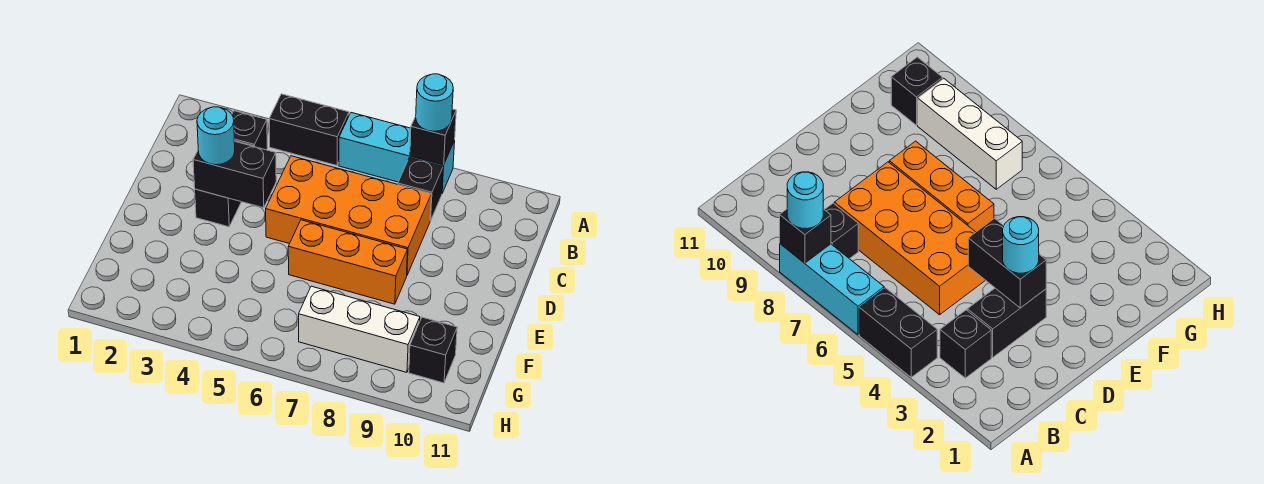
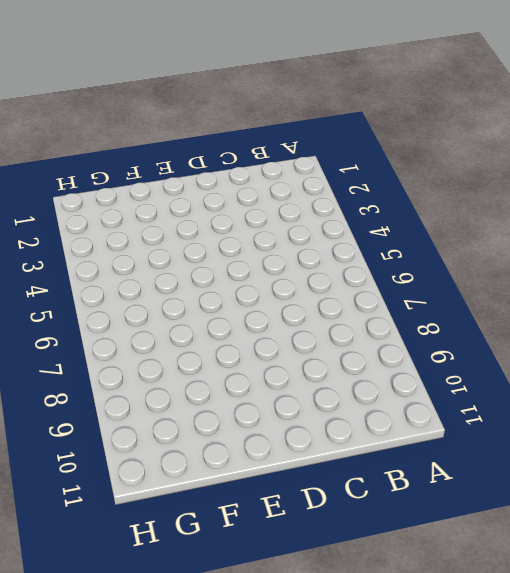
none -> black brick A4:A5 level 1
none -> cyan brick A6:A8 level 1
none -> black brick B3 level 1

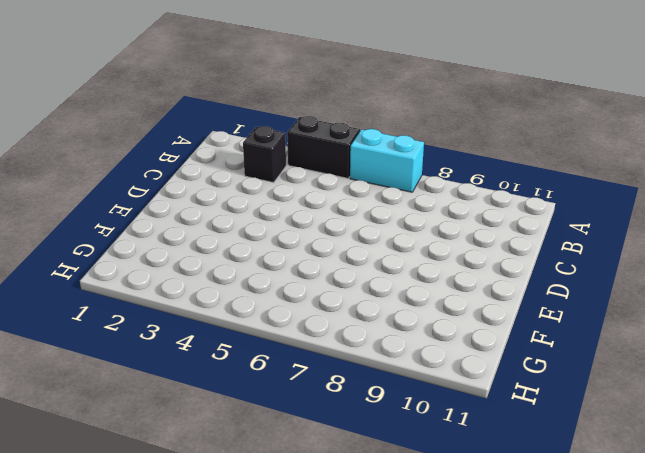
cyan brick A6:A7 level 1 -> cyan brick A6:A8 level 1
none -> black brick B8 level 1
none -> black brick C3:D3 level 1
none -> orange brick C5:D8 level 1

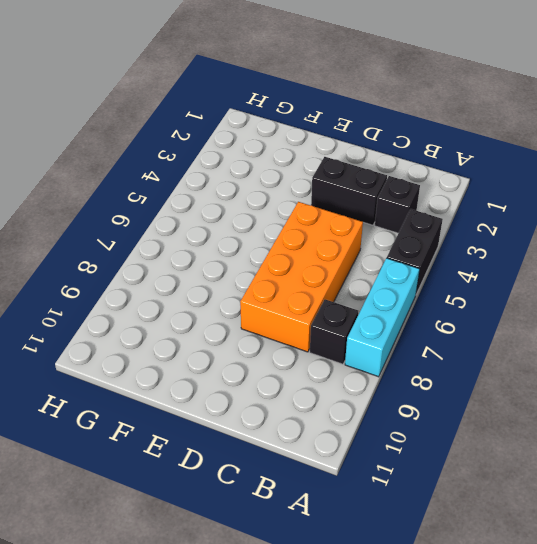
none -> orange brick E6:E8 level 1
none -> white brick G7:G9 level 1
none -> black brick G10 level 1

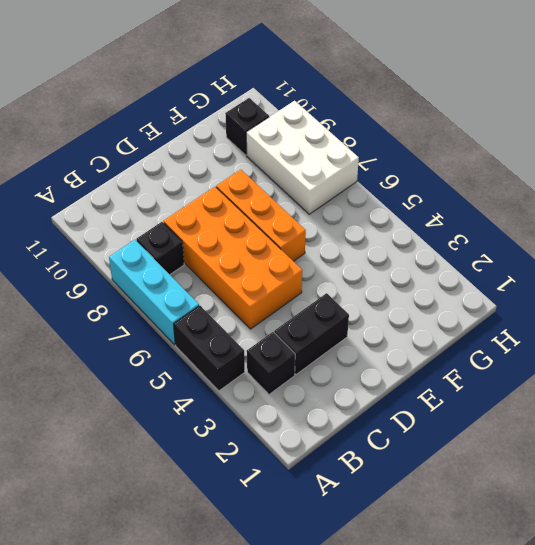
white brick G7:H9 level 1 -> white brick G7:G9 level 1
none -> black brick A8 level 2
none -> black brick D3:D4 level 2
none -> cyan round brick A8 level 3

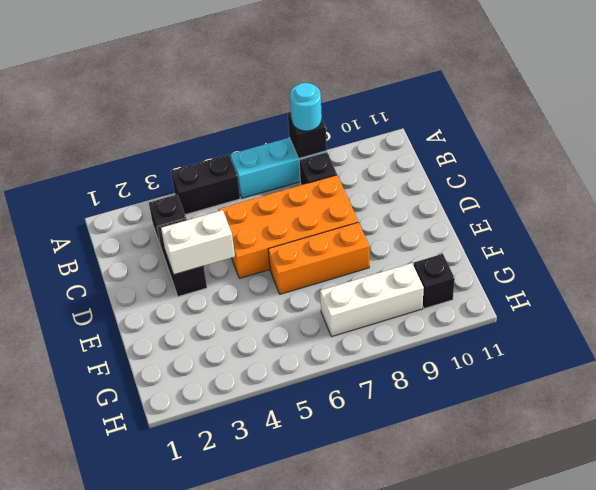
white brick D3:D4 level 2 -> black brick D3:D4 level 2
none -> cyan round brick D3 level 3

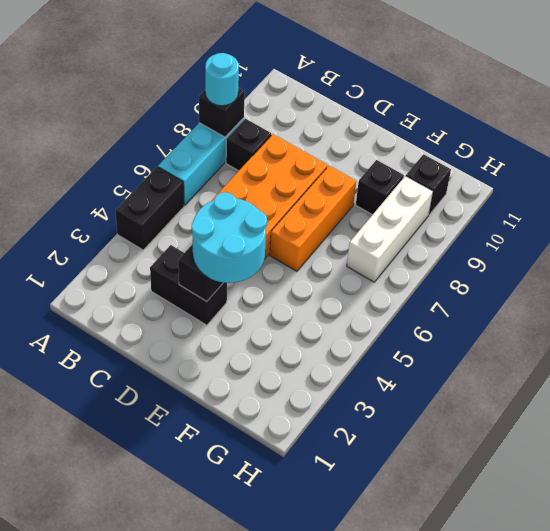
cyan round brick D3:E4 level 3 -> cyan round brick D3 level 3
black brick F9 level 1 -> black brick B3 level 1

